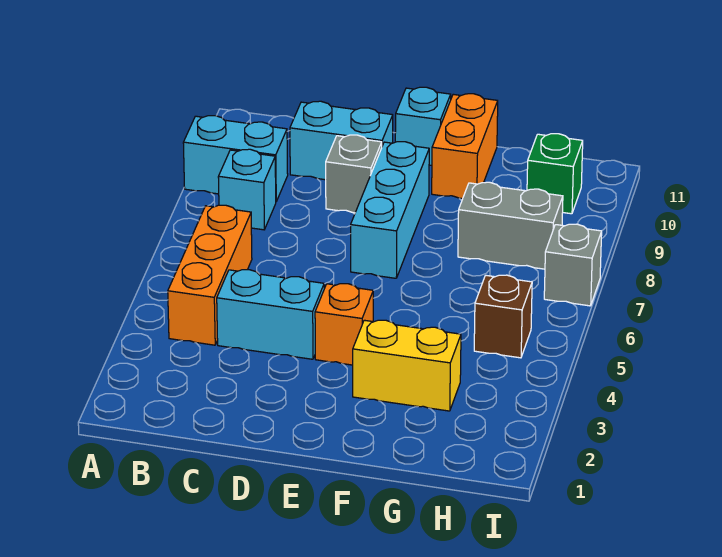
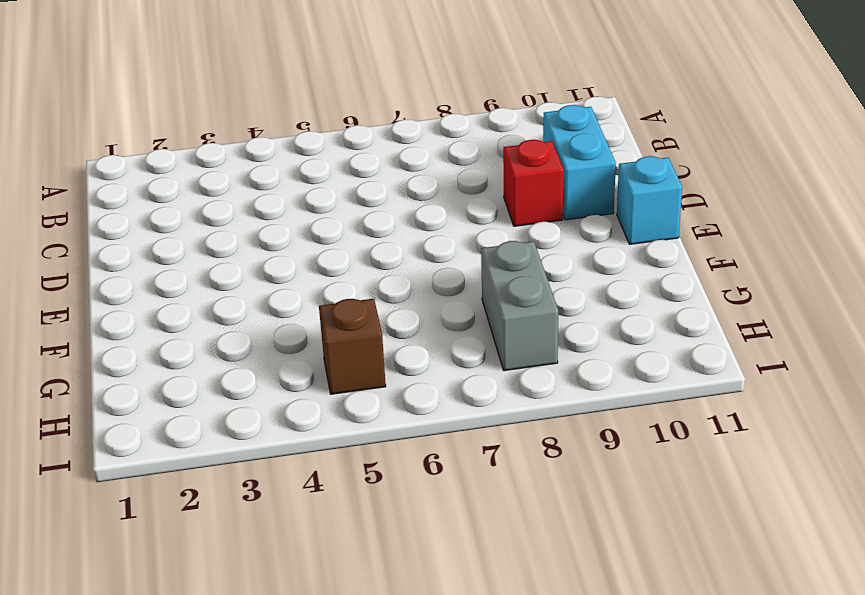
red brick D9 level 1 -> grey brick D9 level 1
none -> cyan brick A9:B9 level 1
none -> orange brick B4:B6 level 1
none -> cyan brick B8 level 1

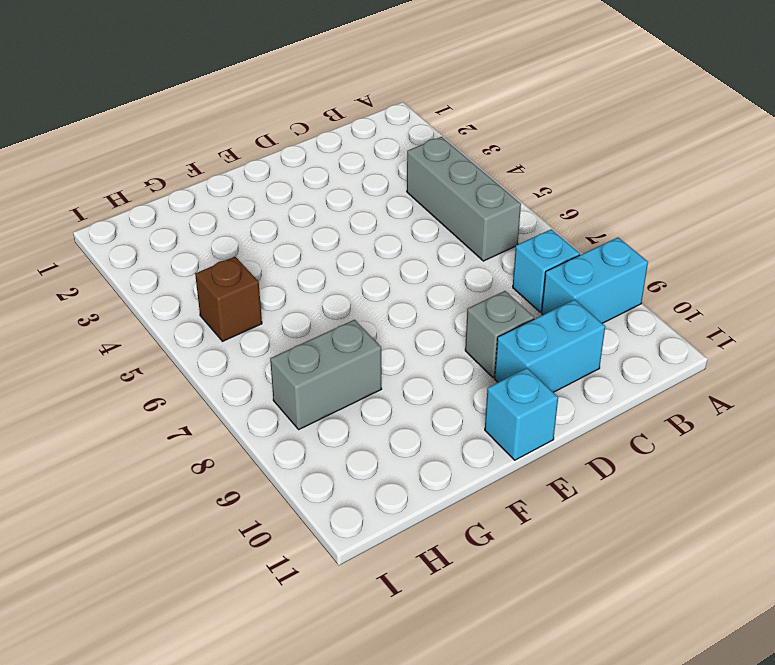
grey brick B4:B6 level 1 -> orange brick B4:B6 level 1
none -> cyan brick C4:D4 level 1
none -> orange brick E4 level 1
none -> cyan brick E7:E9 level 1

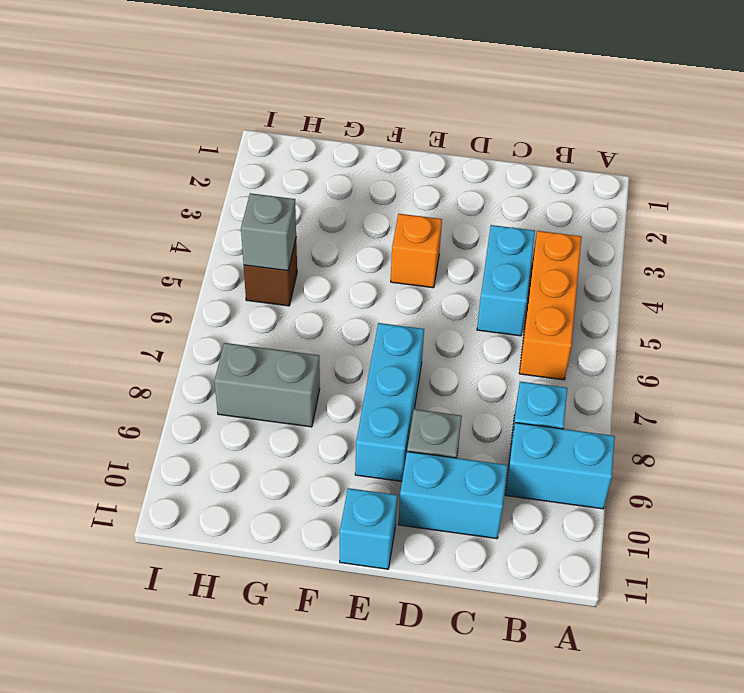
cyan brick C4:C5 level 1 -> cyan brick C4:D4 level 1
grey brick H5 level 2 -> grey brick I7 level 1
none -> yellow brick F3:G3 level 1
none -> orange brick F10:F11 level 1
none -> green brick H10 level 1

